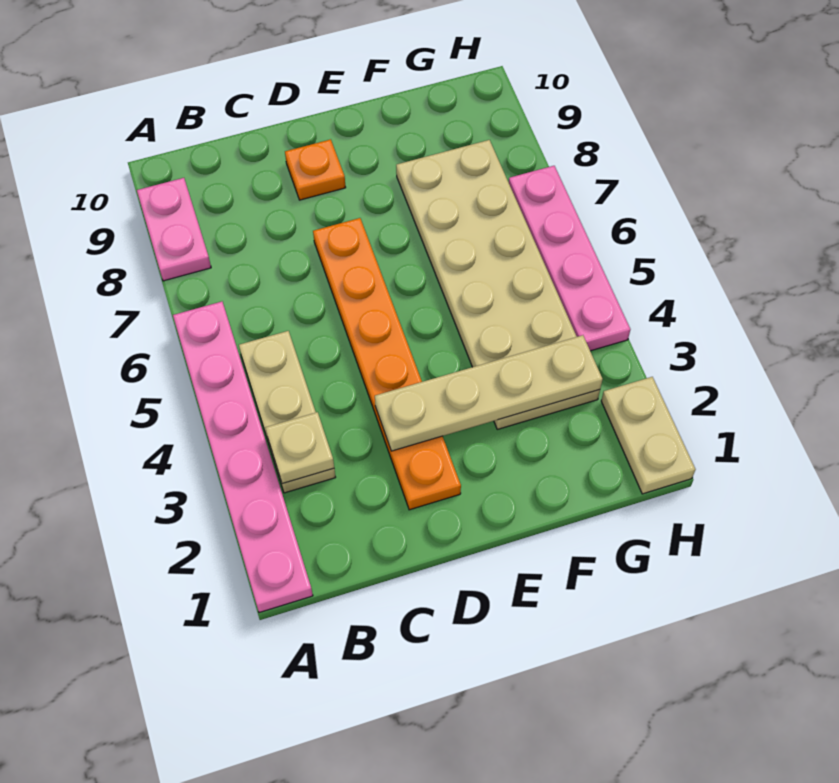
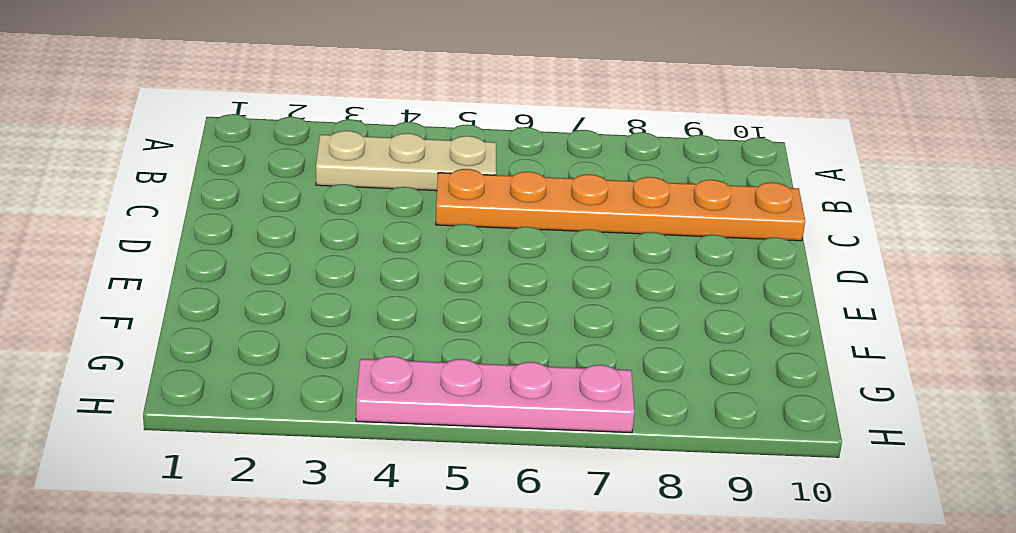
orange plate C5:C10 level 1 -> orange plate D2:D7 level 1
none -> pink plate A1:A6 level 1
none -> pink plate A8:A9 level 1

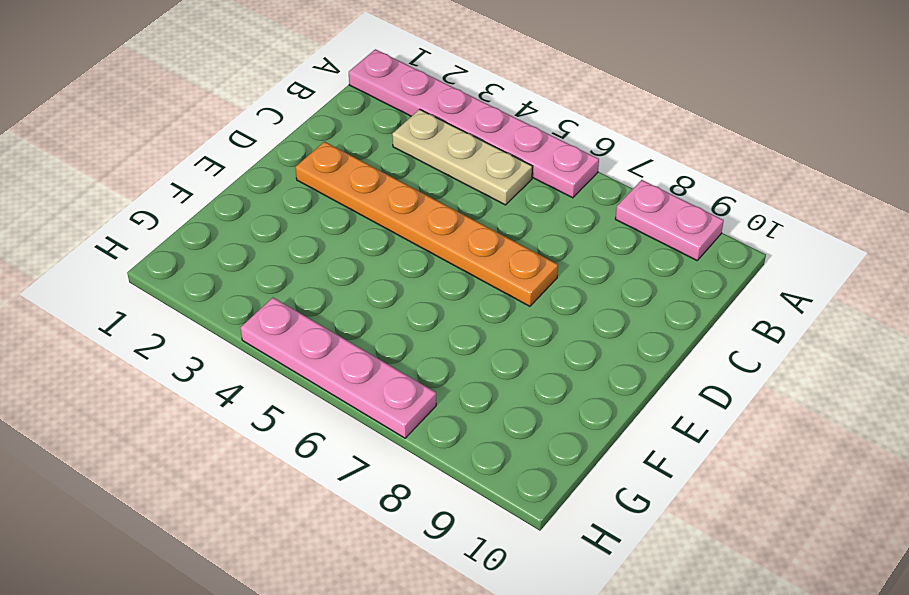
none -> orange plate D9 level 1
none -> tan plate F3:G8 level 1

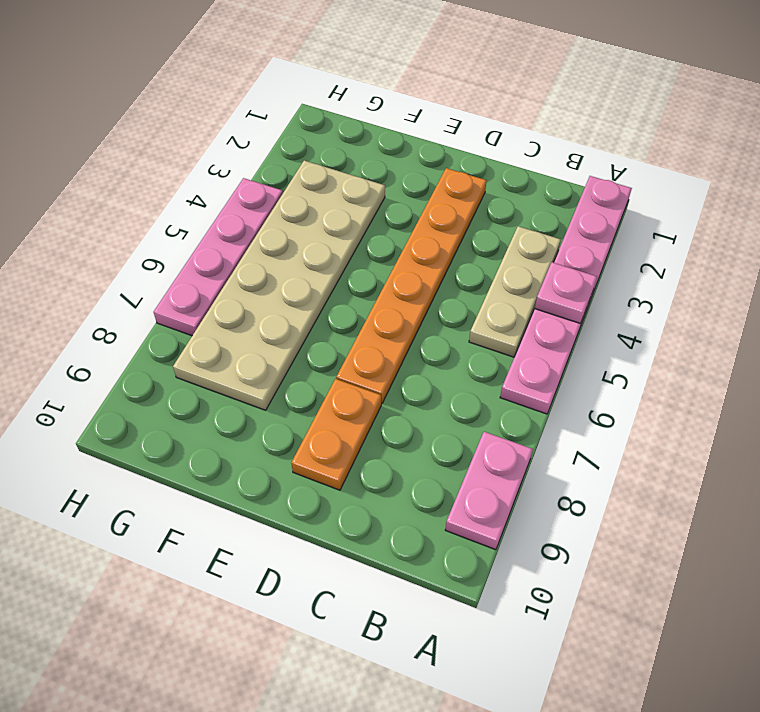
pink plate A4 level 2 -> none
orange plate D8:D9 level 1 -> orange plate D9 level 1
none -> tan plate H1:H2 level 1
none -> tan plate B3 level 2

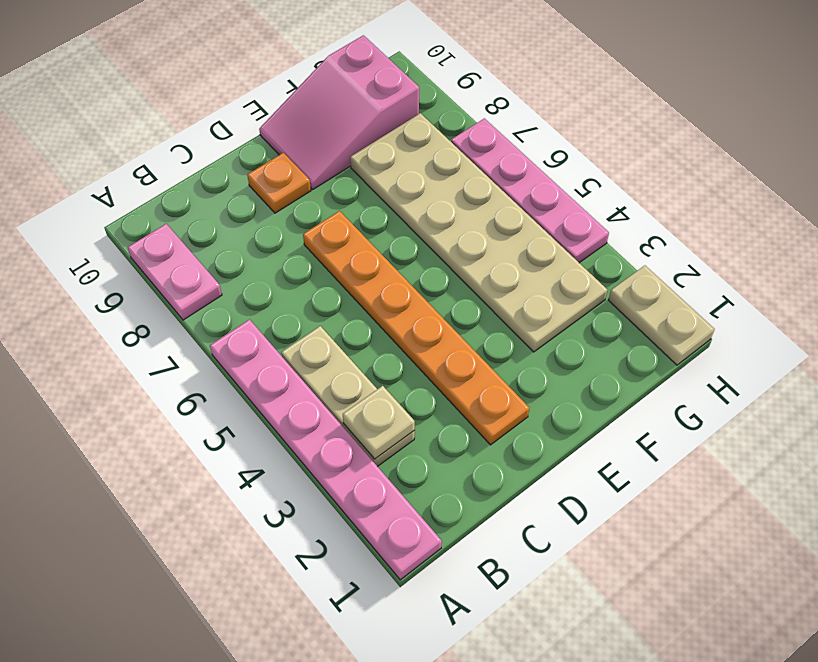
pink slope E9:G10 level 1 top G -> none
none -> tan plate D3:G3 level 2

